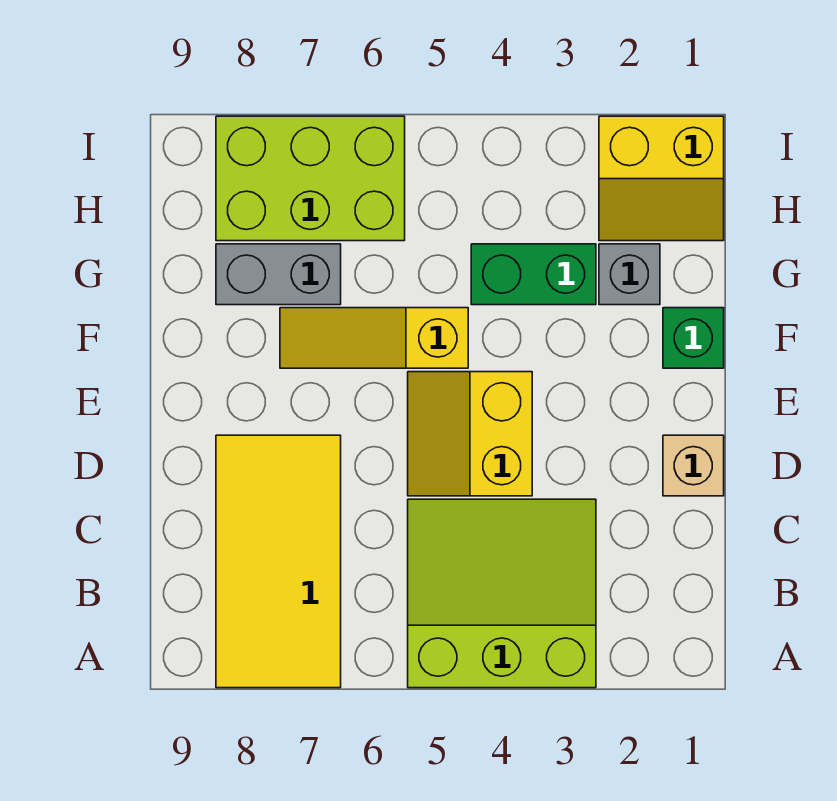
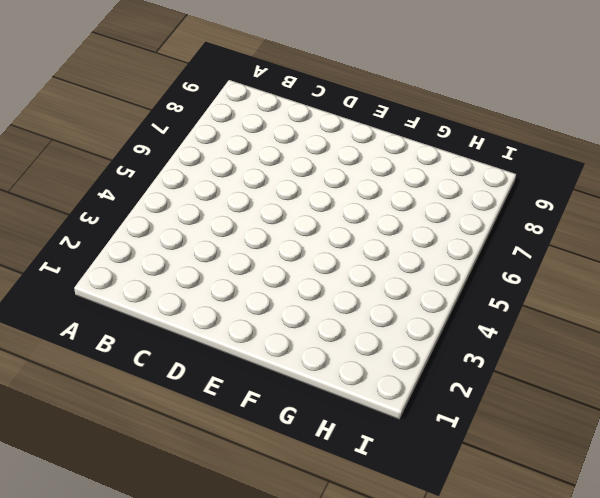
none -> lime slope A3:C5 level 1 top A
none -> yellow tile A7:D8 level 1

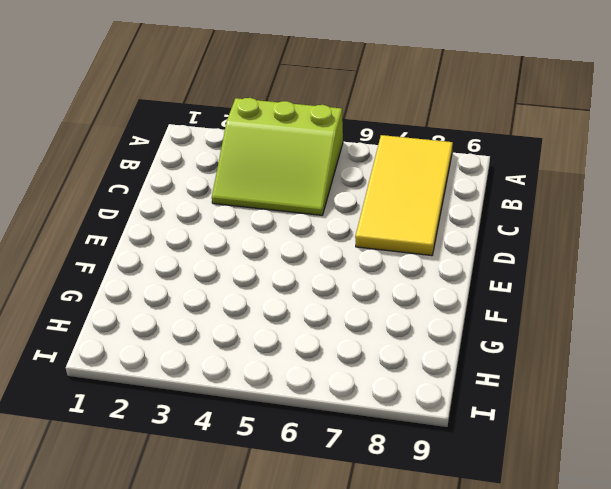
none -> tan brick D1 level 1
none -> yellow slope D4:E5 level 1 top 4

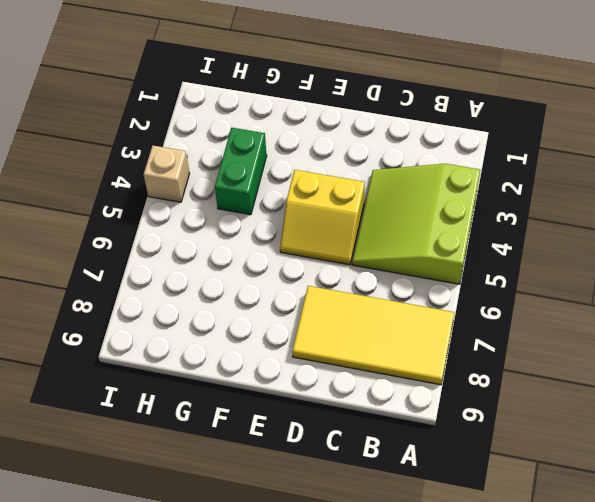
tan brick I4 level 1 -> tan brick D1 level 1
none -> green brick F1 level 1
none -> yellow slope F5:F7 level 1 top 5

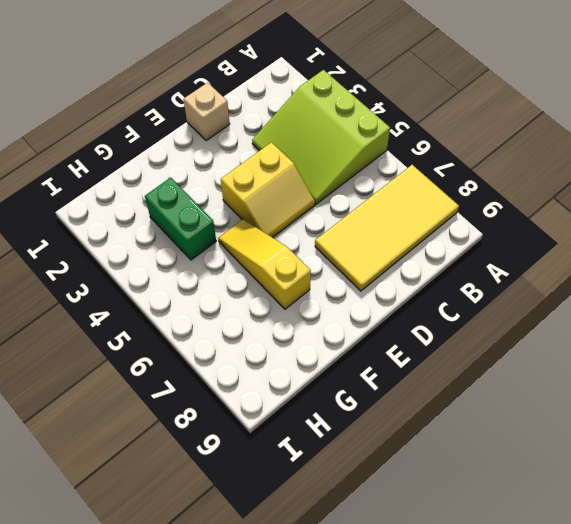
yellow slope F5:F7 level 1 top 7 -> yellow slope F5:F7 level 1 top 5
none -> green brick F1 level 1
none -> grey brick G2 level 1

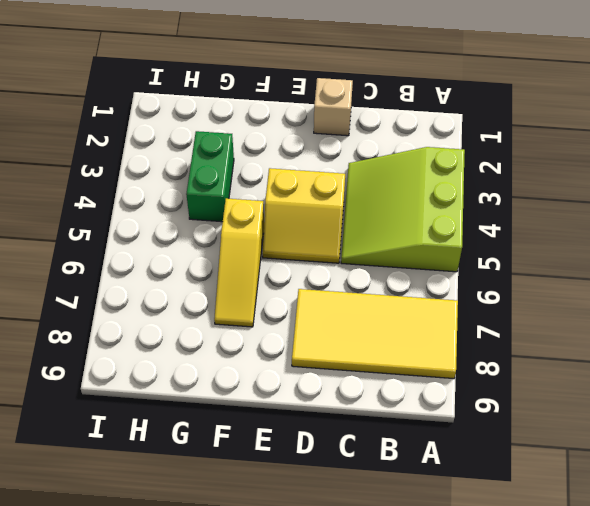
none -> green brick F1 level 1
none -> grey brick G2 level 1

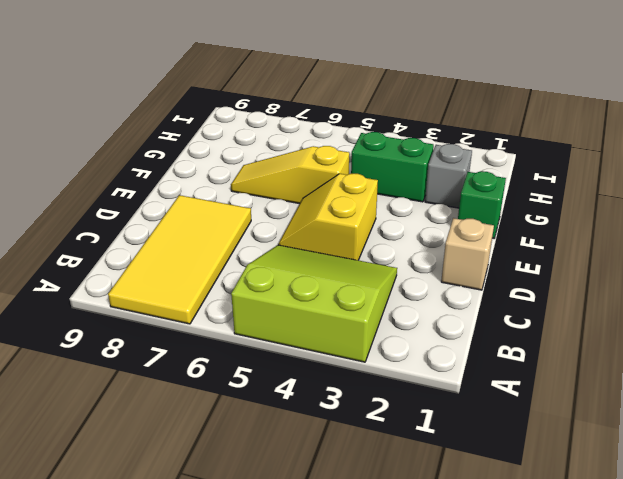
none -> grey brick G7:G8 level 1
none -> yellow slope H1:I2 level 1 top I

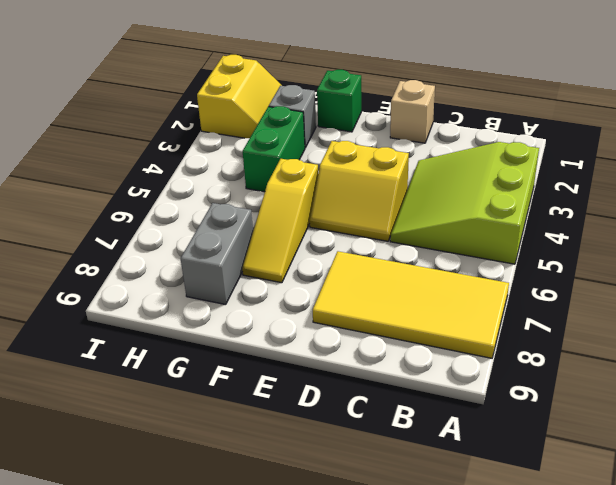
none -> lime brick H6:I8 level 1

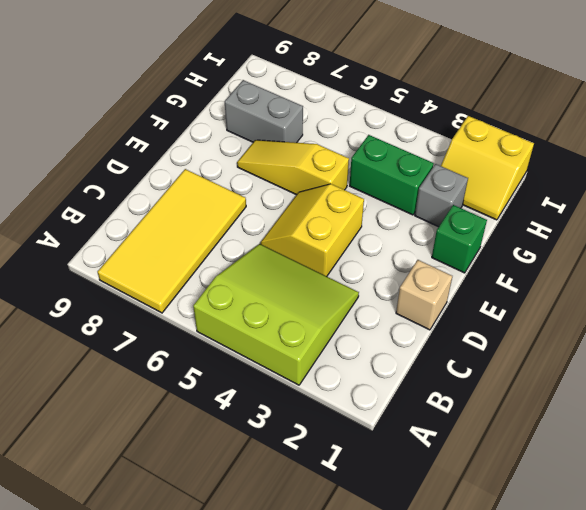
none -> lime brick H6:I8 level 1

